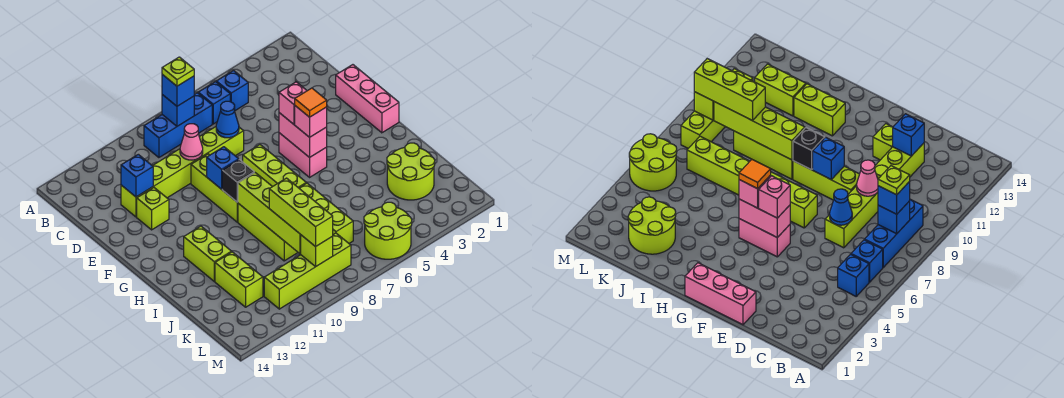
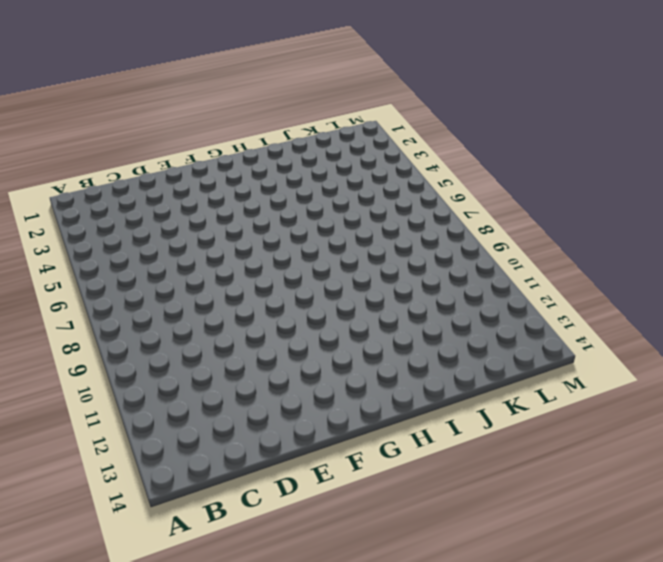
none -> blue brick B5 level 1
none -> blue brick B6 level 1
none -> blue brick B7:B9 level 1
none -> lime brick D7:D12 level 1

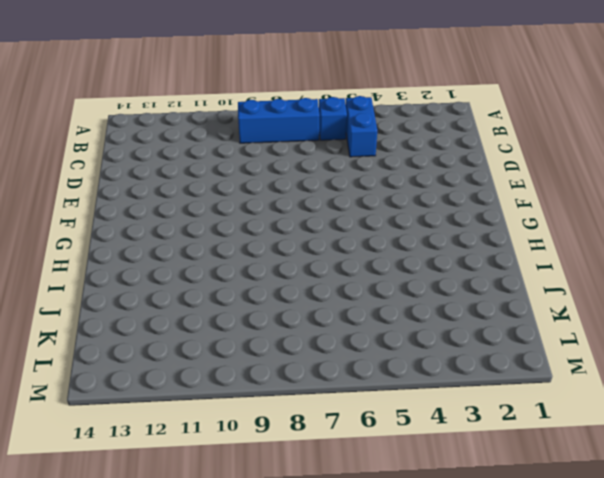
blue brick B5:C5 level 1 -> blue brick B5 level 1
none -> lime brick D7:D12 level 1
none -> pink brick E1:G1 level 1
none -> lime brick E9:G9 level 1
none -> lime brick E12 level 1

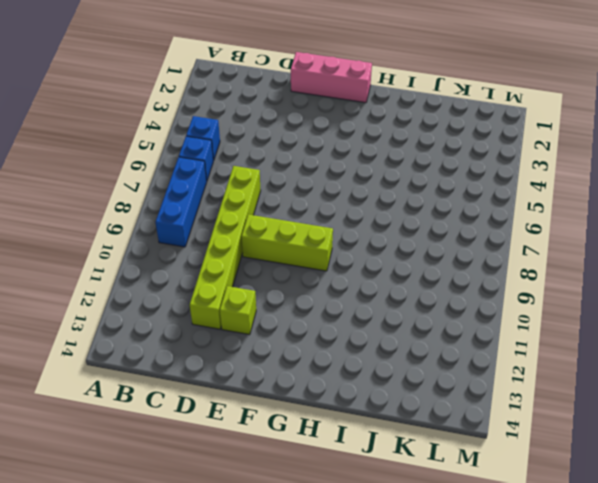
none -> pink brick F5:G5 level 1
none -> lime brick F7:H7 level 1
none -> lime brick H9:J9 level 1
none -> lime brick H12:I12 level 1

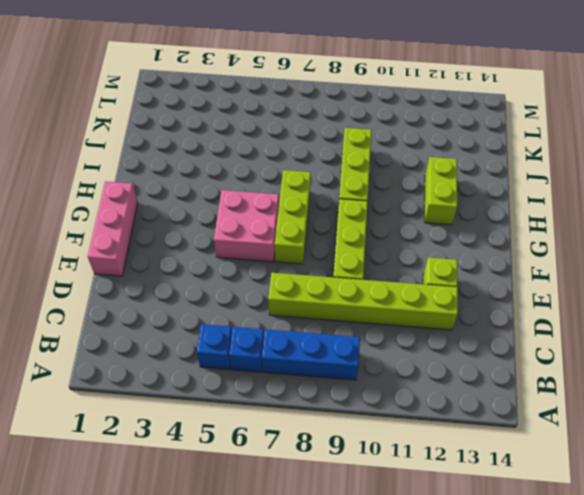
pink brick F5:G6 level 1 -> pink brick F5:G5 level 1
none -> lime brick I7:K7 level 1
none -> lime round brick J2:K3 level 1
none -> lime brick J12:K12 level 1
none -> lime round brick L5:M6 level 1

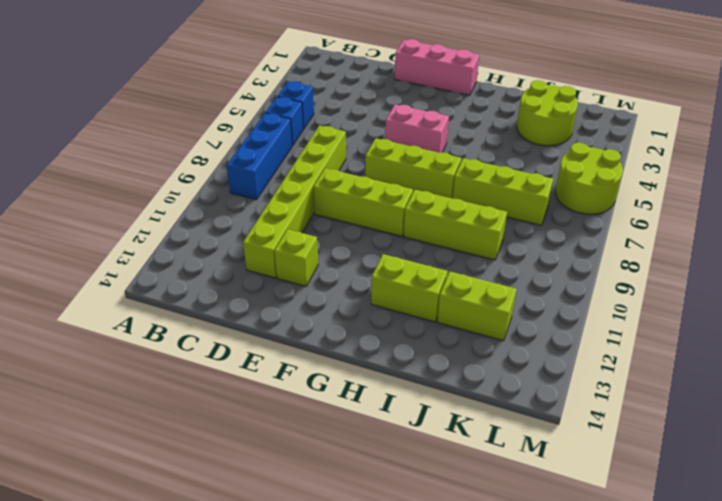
none -> lime brick L8:L11 level 1
none -> blue brick B8 level 2
none -> blue cone D7 level 2
none -> pink cone D9 level 2

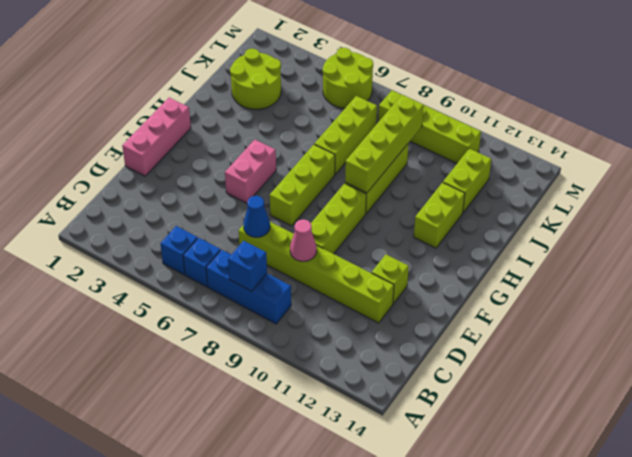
none -> blue brick D12 level 2
none -> pink brick F5:G5 level 2
none -> blue brick F9 level 2
none -> black brick G9 level 2

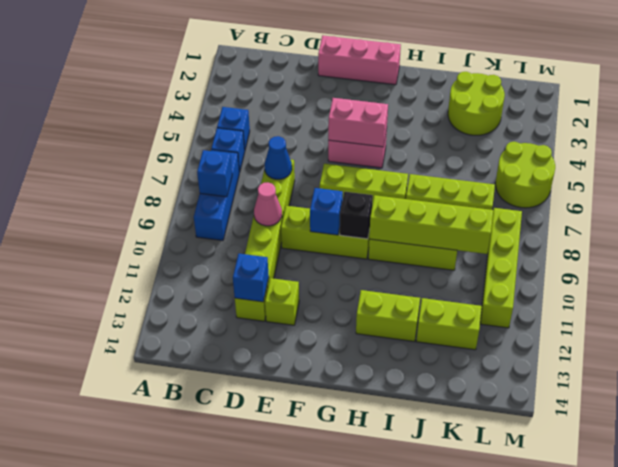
none -> lime brick L9 level 2
none -> blue brick B8 level 3
none -> pink brick F5 level 3
none -> pink brick G5 level 3

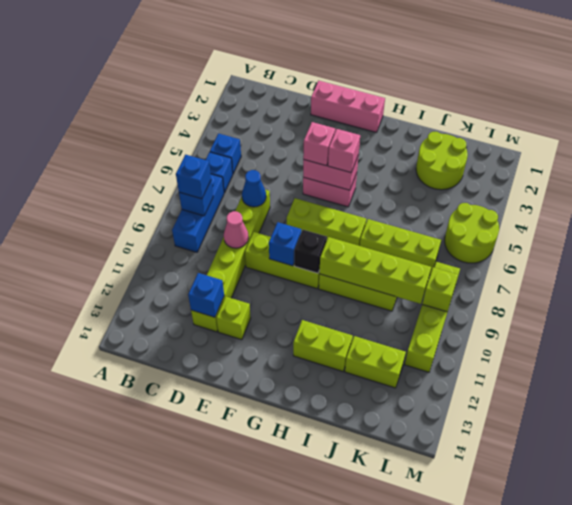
none -> lime brick J9:L9 level 3
none -> lime plate B8 level 4
none -> orange tile G5 level 4

